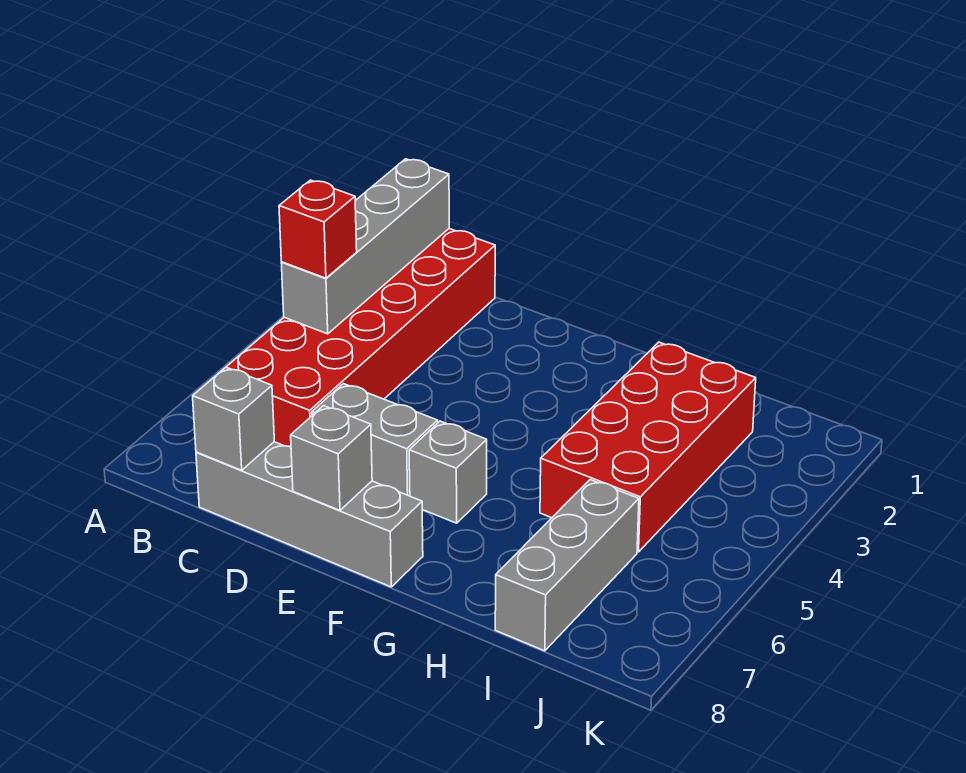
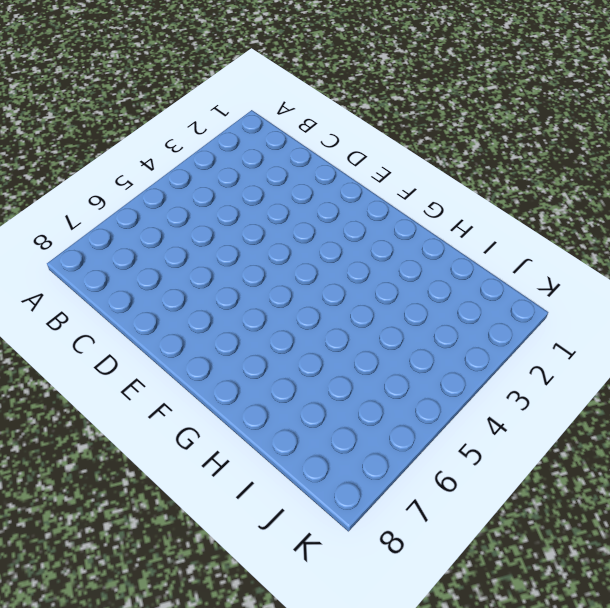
none -> red brick B1:C6 level 1
none -> grey brick C8:F8 level 1

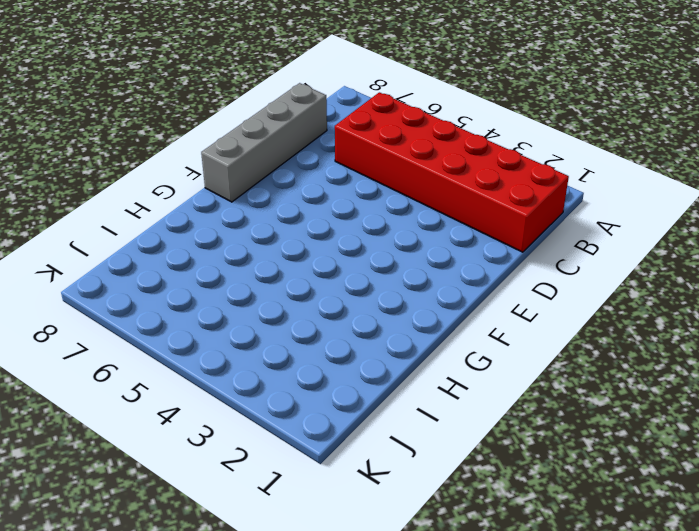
none -> grey brick D6:E6 level 1
none -> grey brick F6 level 1

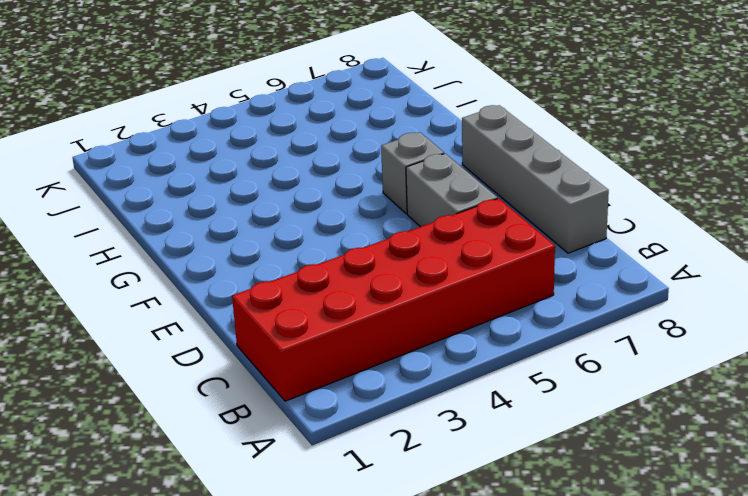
none -> red brick H2:I5 level 1
none -> grey brick I6:I8 level 1

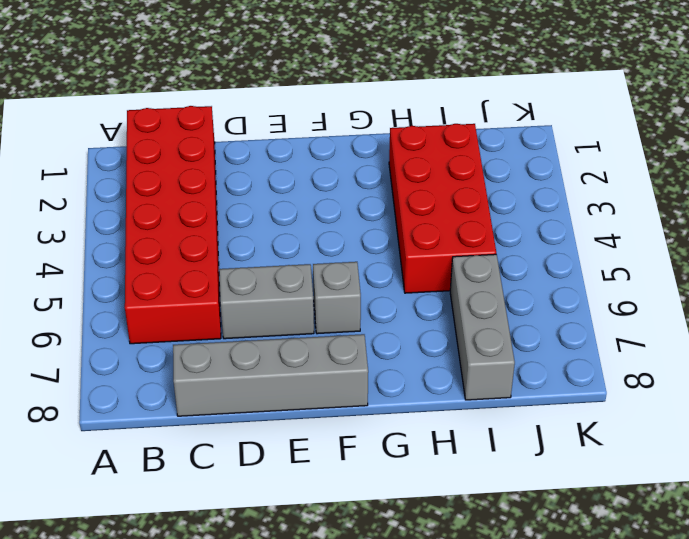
none -> grey brick B1:B4 level 2
none -> grey brick C8 level 2

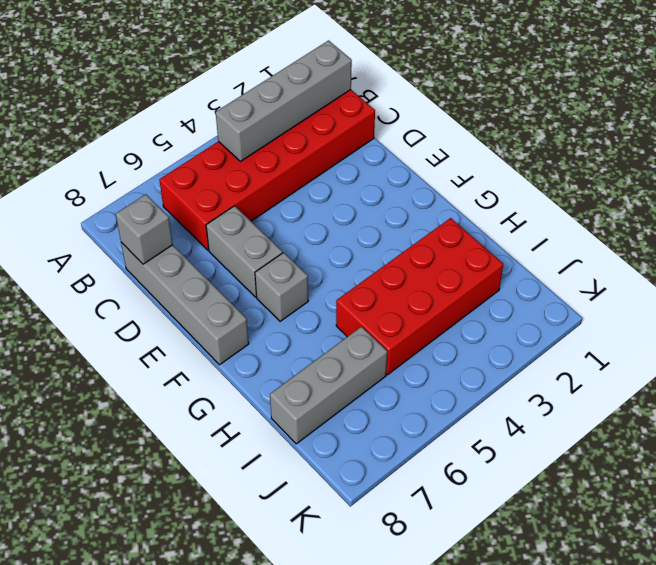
none -> grey brick E8 level 2
none -> red brick B4 level 3

